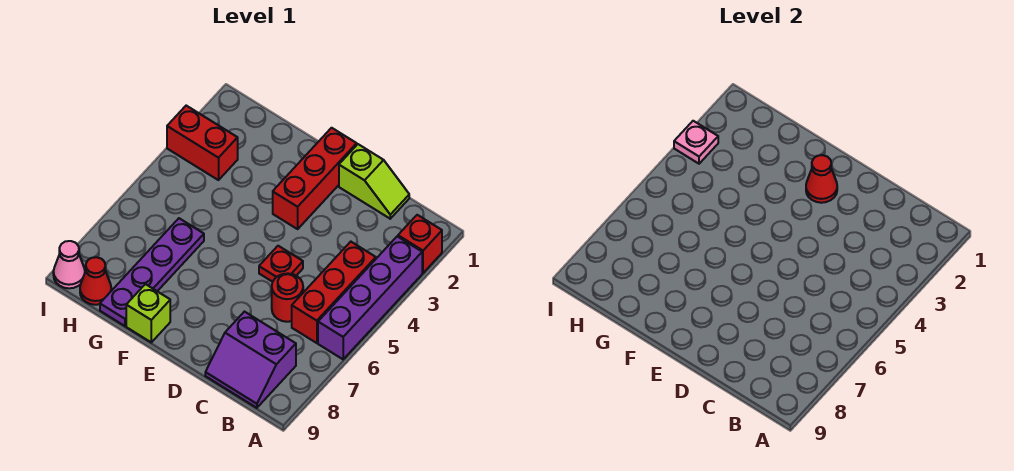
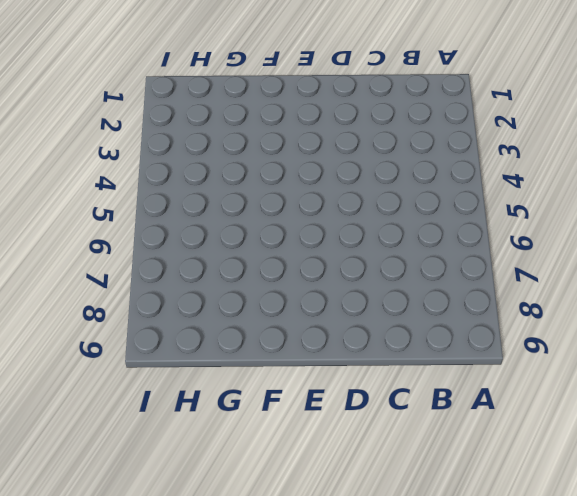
none -> red brick A2 level 1
none -> purple brick A3:A6 level 1
none -> red brick B4:B6 level 1

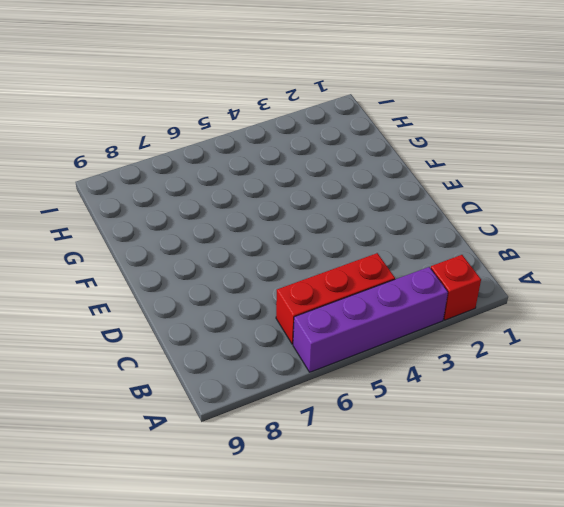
none -> purple slope B8:C9 level 1 top 8
none -> lime slope C1:D1 level 1 top D
none -> red round brick C6 level 1

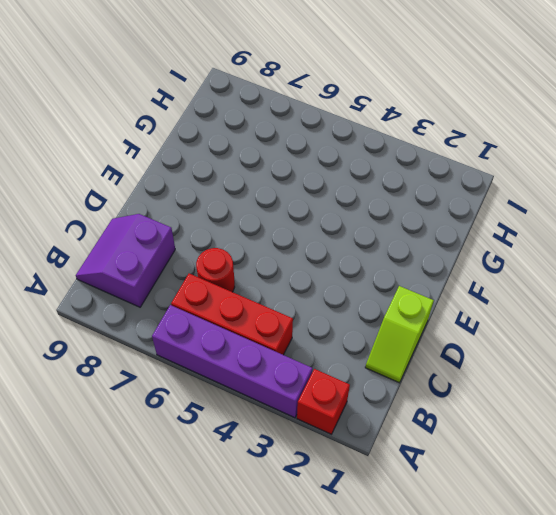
none -> red plate D5 level 1
none -> red brick E1:E3 level 1
none -> lime brick F9 level 1

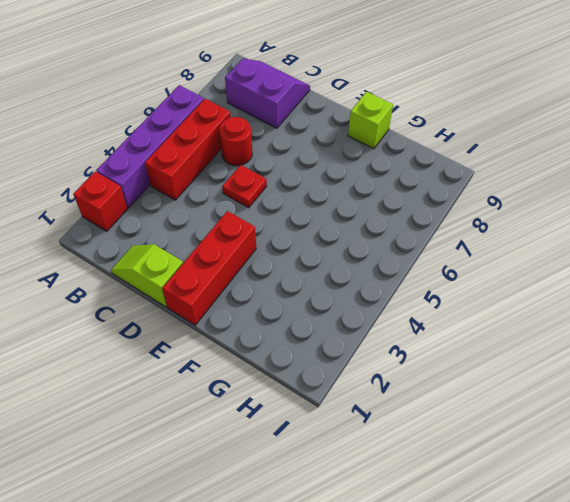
none -> purple plate G6:G9 level 1
none -> red brick H3:I3 level 1
none -> red cone H9 level 1

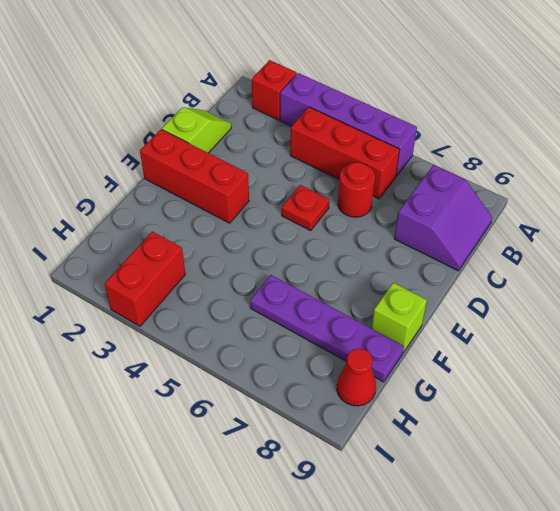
none -> pink cone I9 level 1
none -> red cone E2 level 2
none -> pink plate I3 level 2

